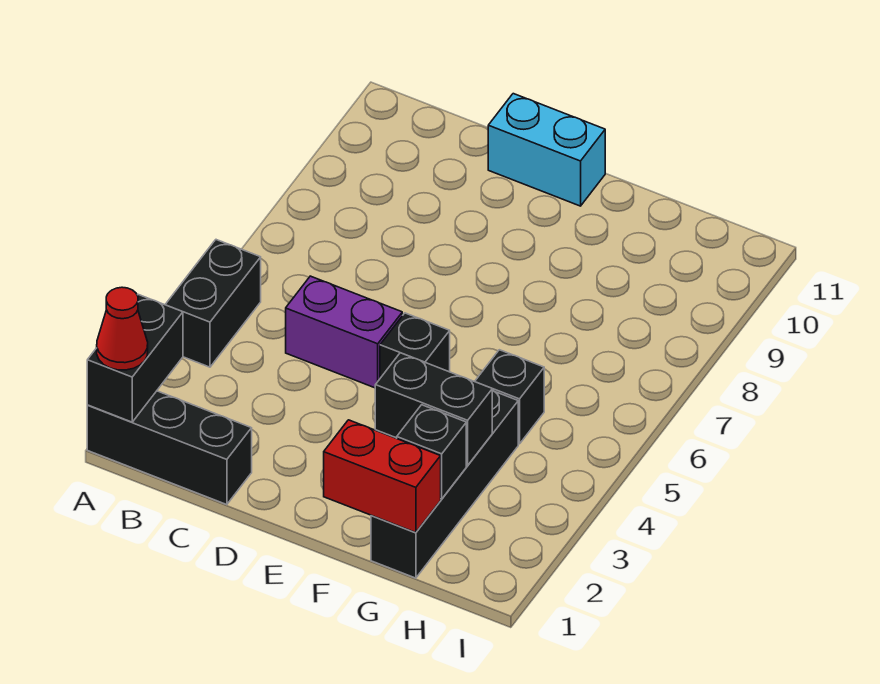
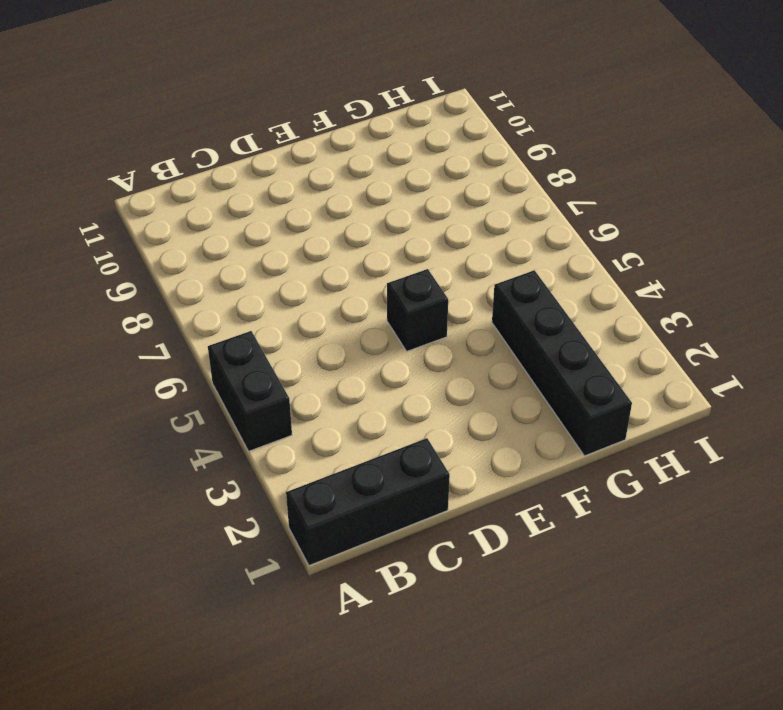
none -> purple brick C5:D5 level 1
none -> cyan brick D11:E11 level 1
none -> black brick G5 level 1

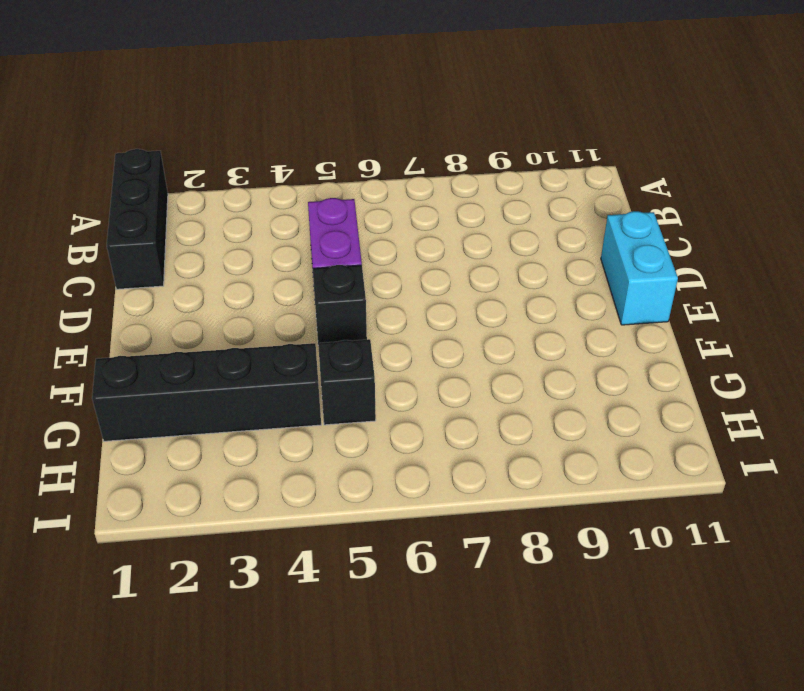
none -> black brick A4:A5 level 1
none -> black brick A1:A2 level 2
none -> red brick F1:G1 level 2

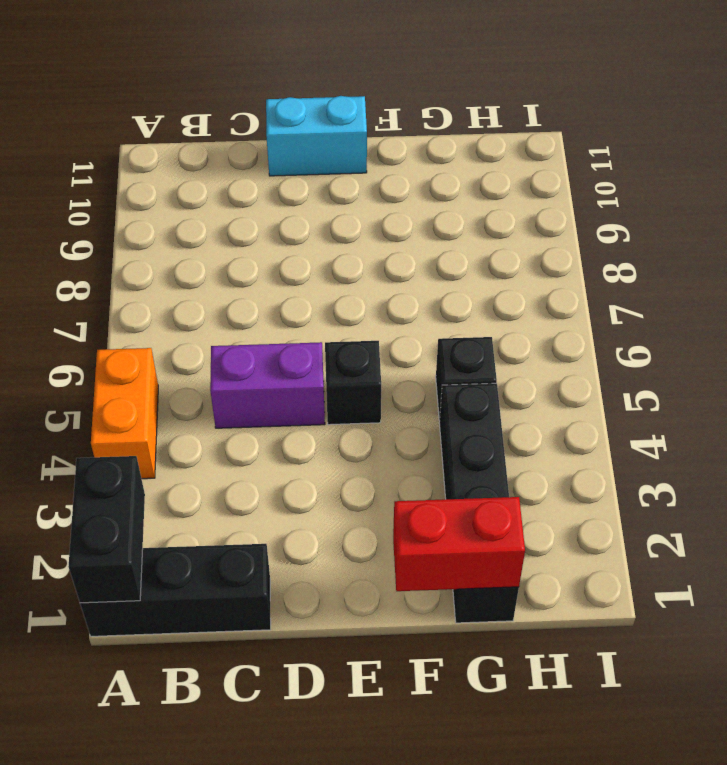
orange brick A4:A5 level 1 -> black brick A4:A5 level 1
none -> black brick F3:G3 level 2
none -> black brick G2 level 2
none -> red cone A1 level 3

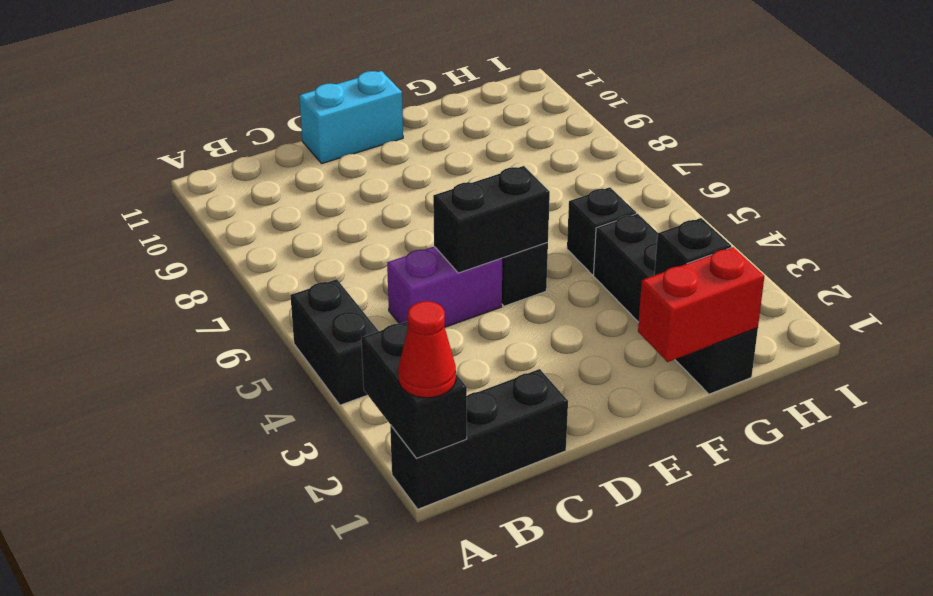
black brick D5:E5 level 2 -> black brick F3:G3 level 2

